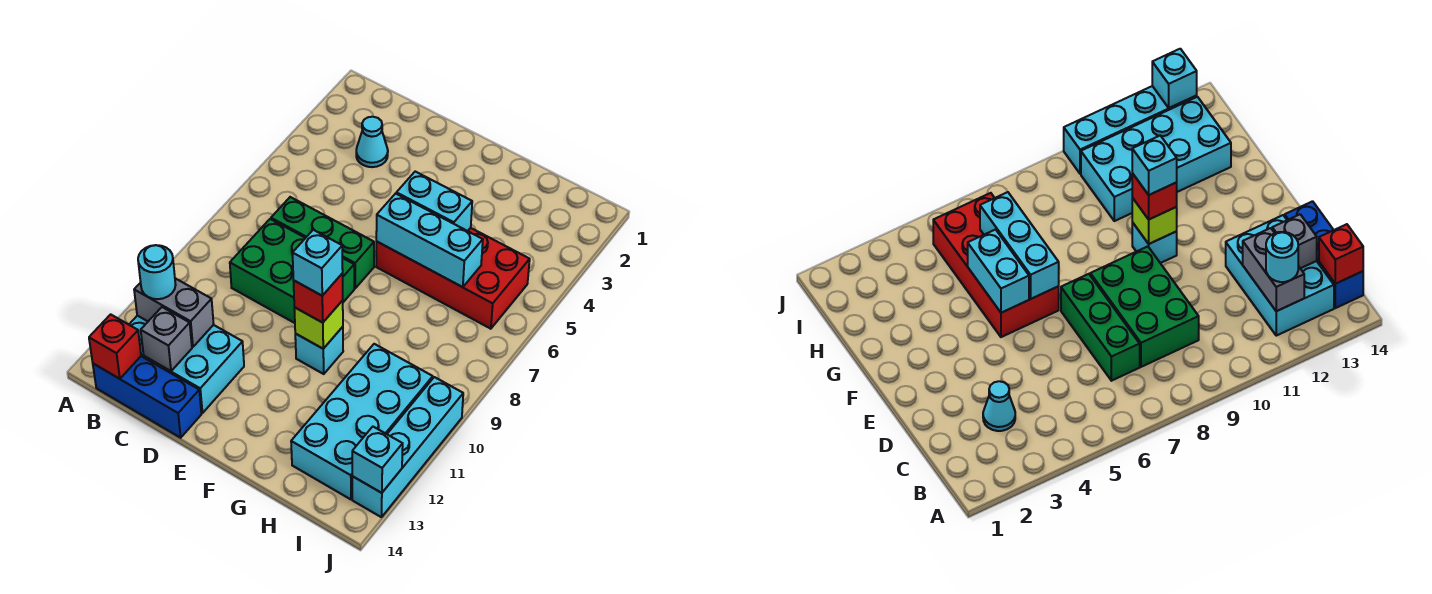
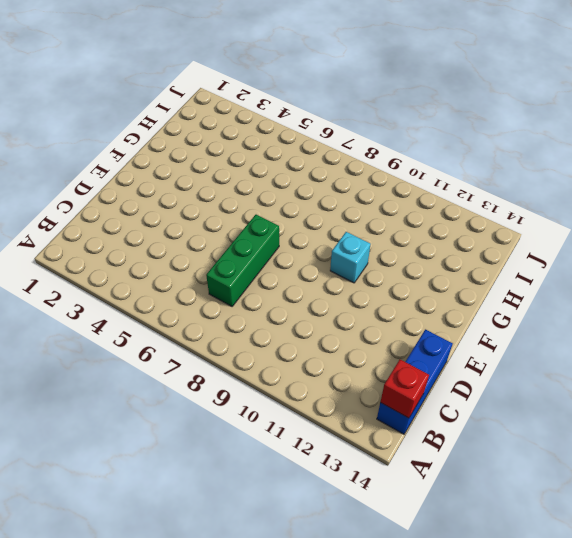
none -> cyan brick B12:D13 level 1
none -> cyan cone C3 level 1
none -> green brick C8:E9 level 1

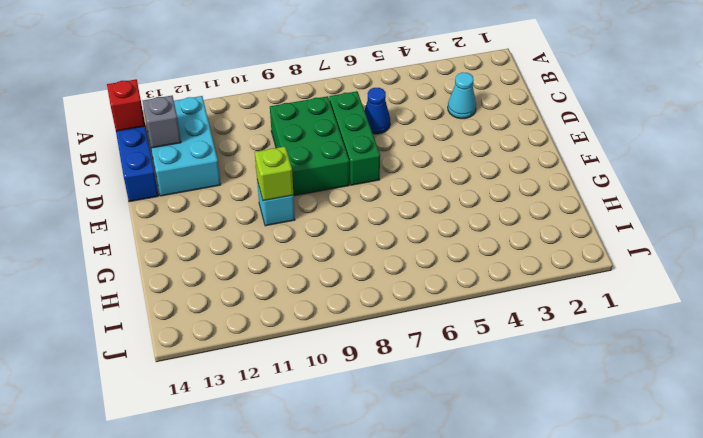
blue cone C6 level 1 -> none
none -> red brick F5:I6 level 1
none -> cyan brick H10:I13 level 1
none -> cyan brick J10:J13 level 1

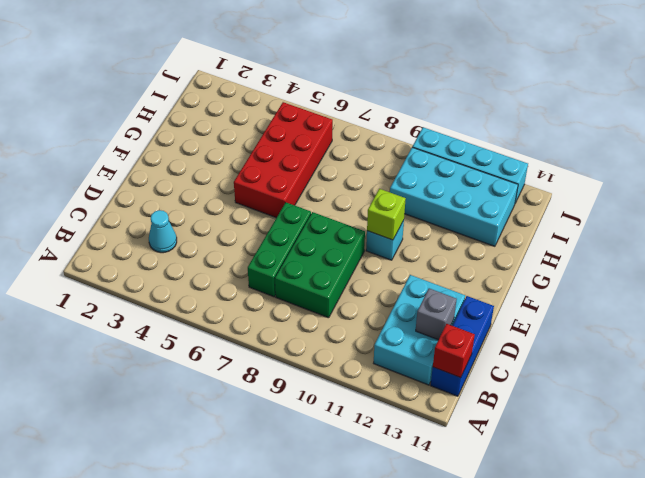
none -> grey brick B12:C12 level 2
none -> cyan brick F5:G5 level 2
none -> cyan brick F6:H6 level 2

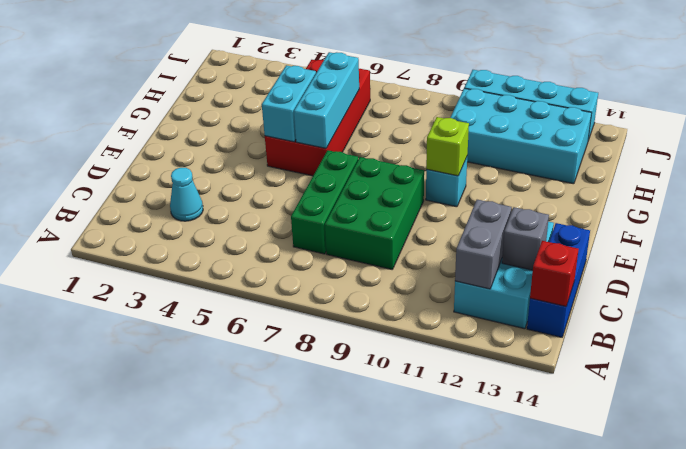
none -> cyan brick J13 level 2
none -> cyan round brick B12 level 3
none -> red brick F10 level 3

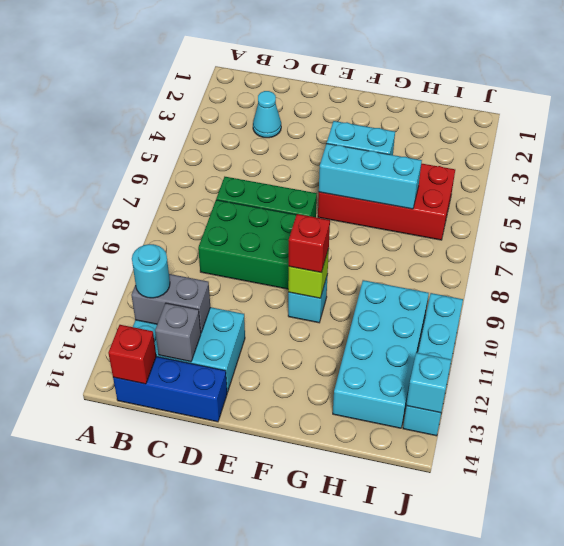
none -> cyan brick F10 level 4

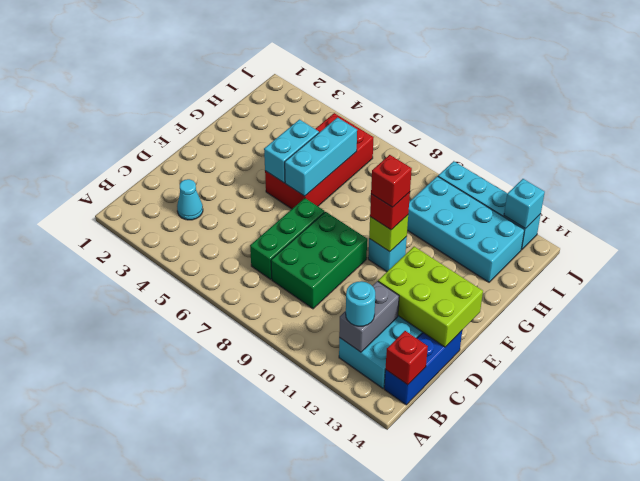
lime brick D12:E14 level 2 -> none
red brick F10 level 4 -> cyan brick F10 level 4
none -> grey brick C13 level 2

